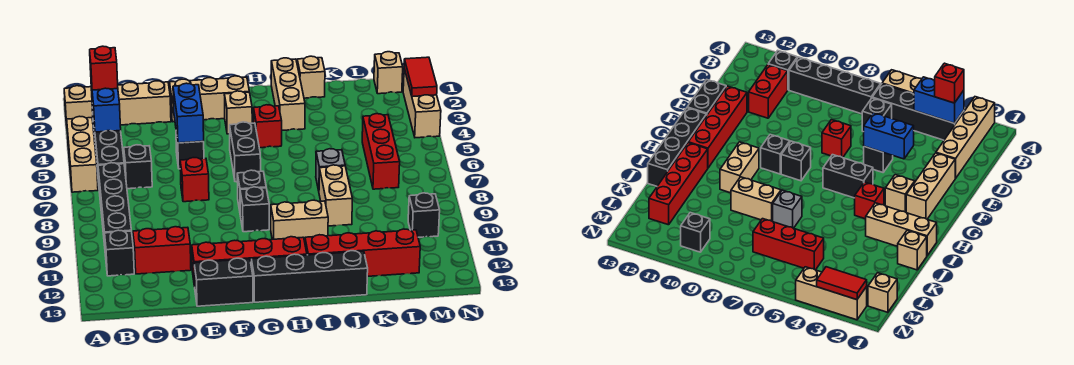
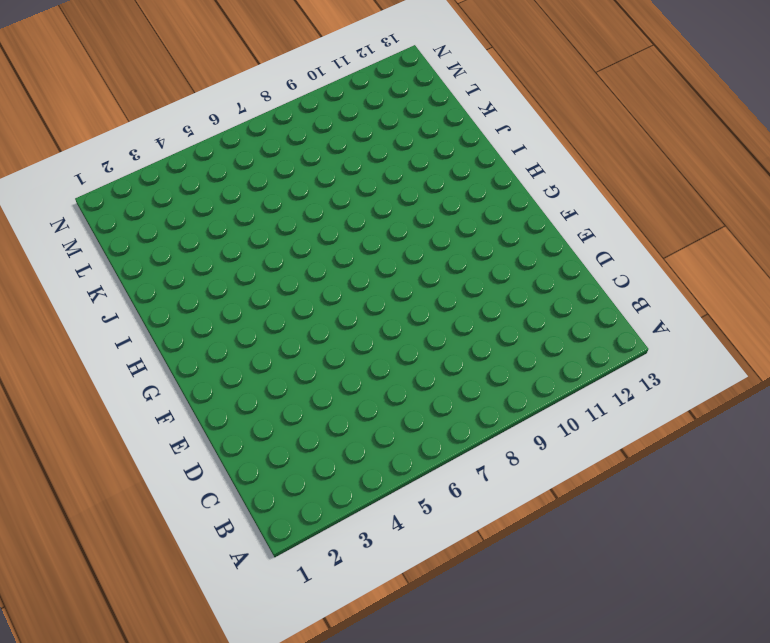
none -> tan brick A2:D2 level 1
none -> tan brick A4:A6 level 1
none -> black brick B3:B6 level 1
none -> black brick B7:B10 level 1

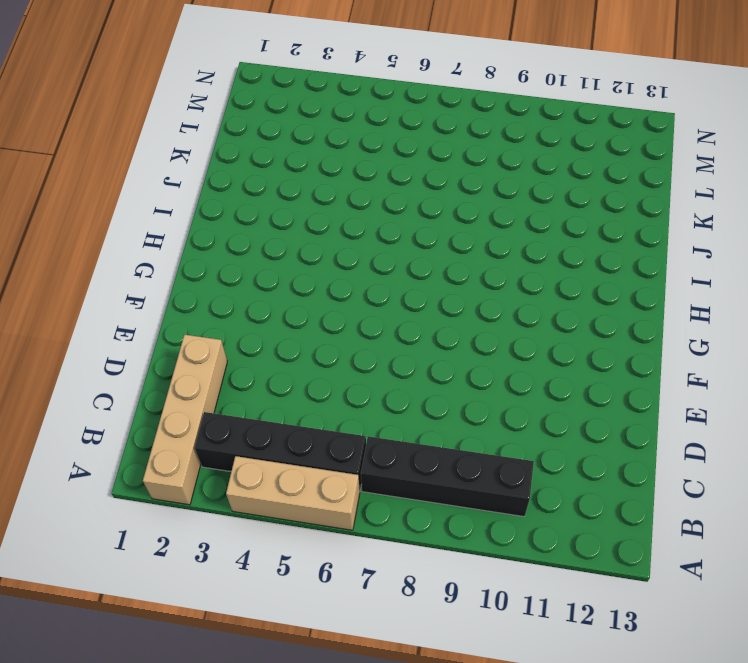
none -> black brick B11 level 1
none -> black brick C6 level 1
none -> red brick C11:D11 level 1
none -> tan brick E2:G2 level 1

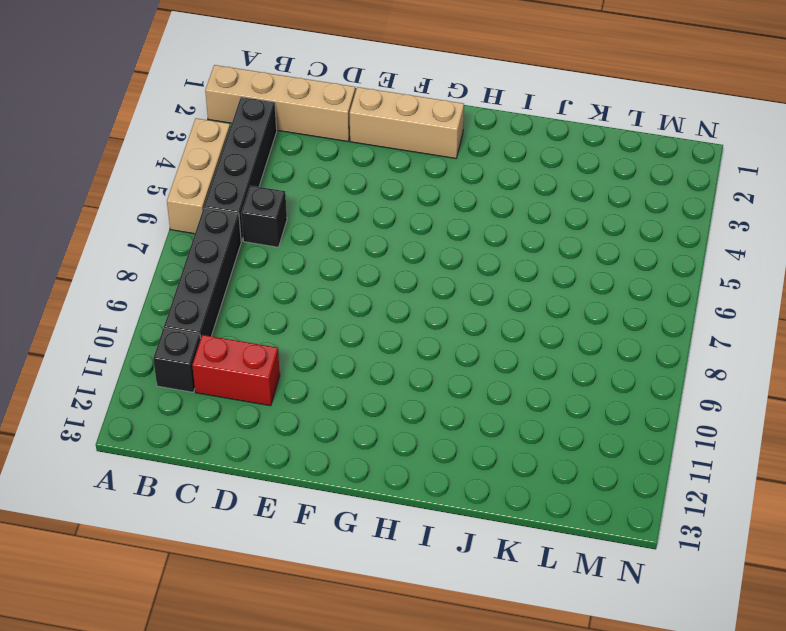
none -> black brick E5 level 1
none -> red brick E7 level 1
none -> red brick E12:H12 level 1
none -> black brick E13:F13 level 1

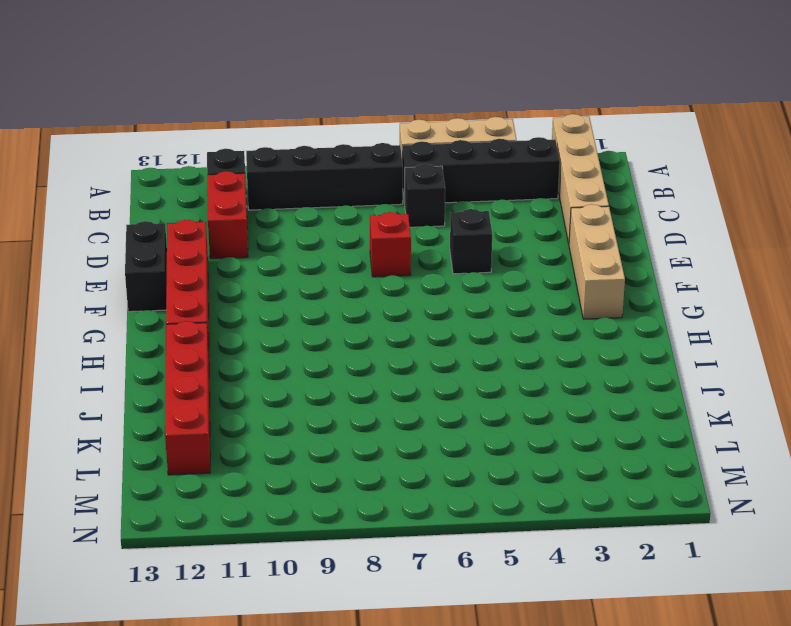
none -> tan brick G3 level 1
none -> black brick G5:G6 level 1
none -> black brick G8 level 1
none -> black brick G9 level 1

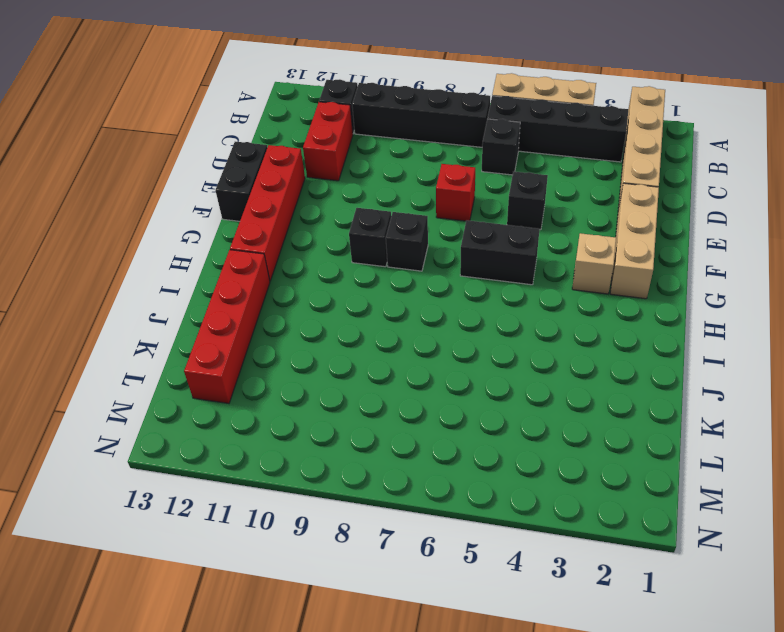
none -> black brick G13:J13 level 1
none -> red brick H4 level 1
none -> tan brick H10:I10 level 1
none -> tan brick I1:I3 level 1

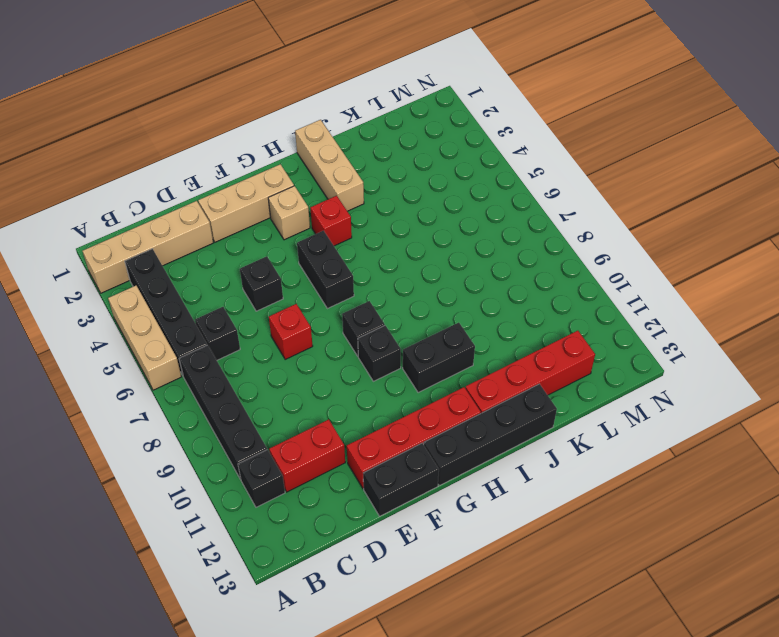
black brick H10:I10 level 1 -> tan brick H10:I10 level 1
none -> tan brick J1 level 1
none -> grey brick J7 level 1
none -> tan brick J8:J9 level 1
none -> red brick L5:L7 level 1

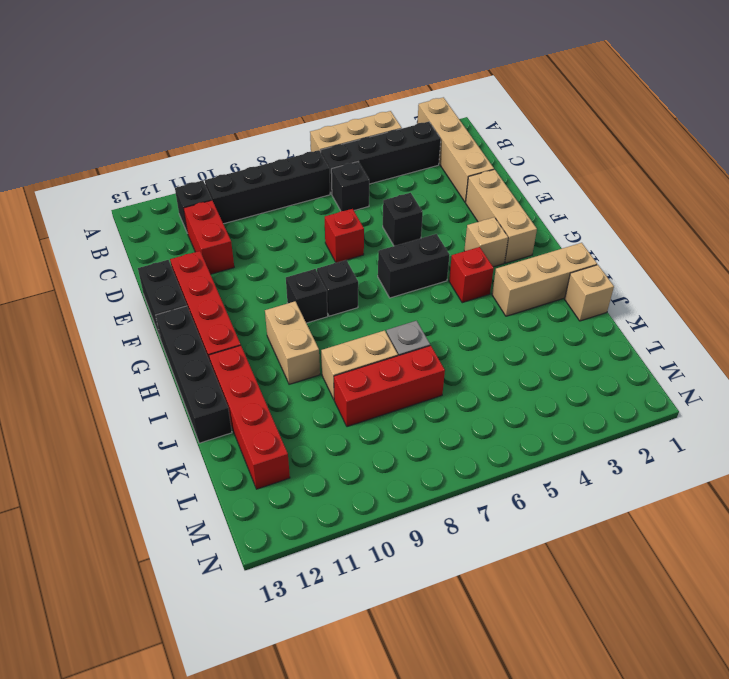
red brick K7:K9 level 1 -> red brick L5:L7 level 1
none -> tan brick M1 level 1
none -> black brick M10 level 1
none -> tan brick N2:N4 level 1
none -> blue brick B3:B4 level 2

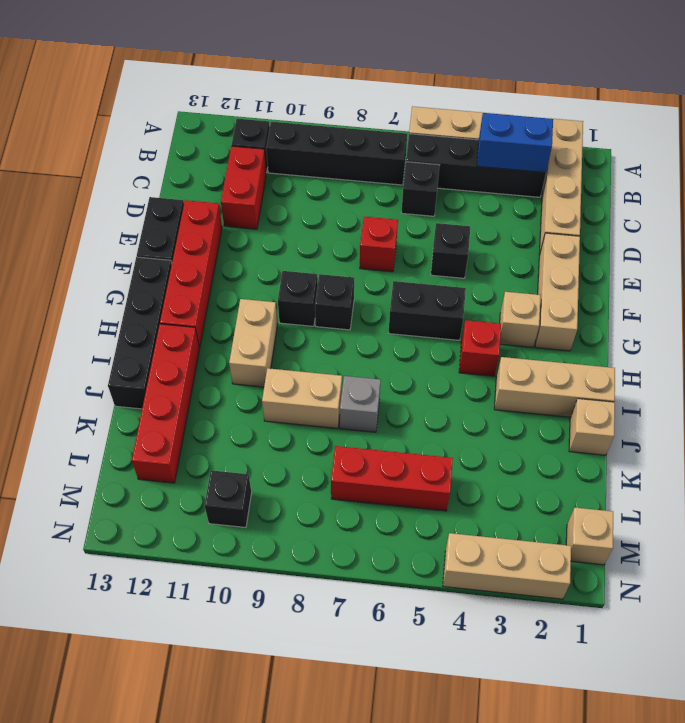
none -> blue brick E4:E5 level 2
none -> red tile N2:N3 level 2
none -> red brick B3 level 3

